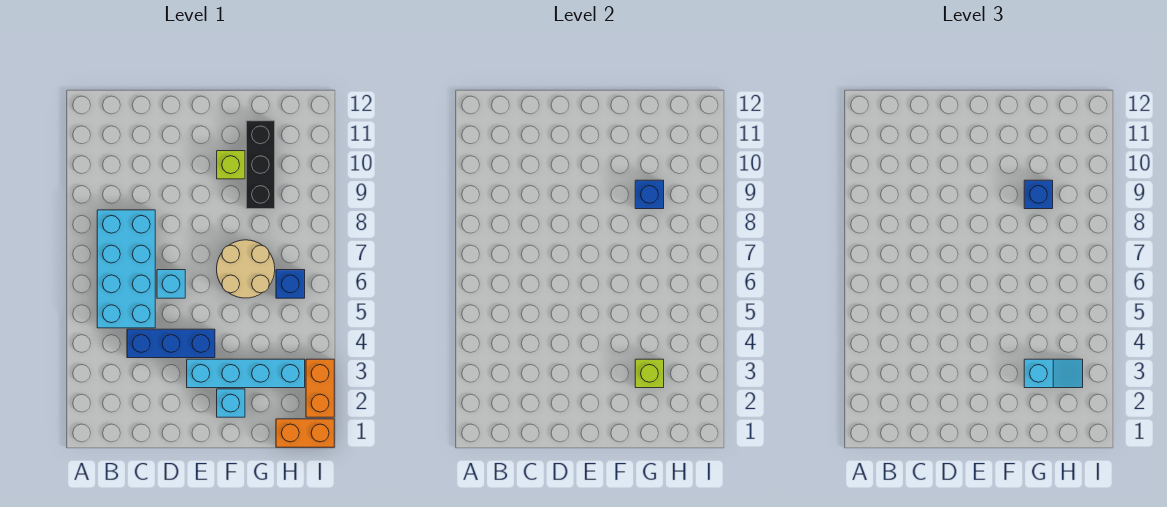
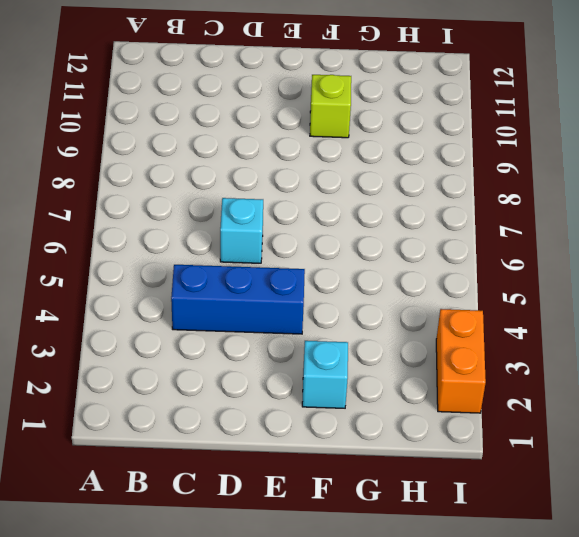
none -> cyan brick B5:C8 level 1
none -> cyan brick E3:H3 level 1
none -> tan round brick F6:G7 level 1

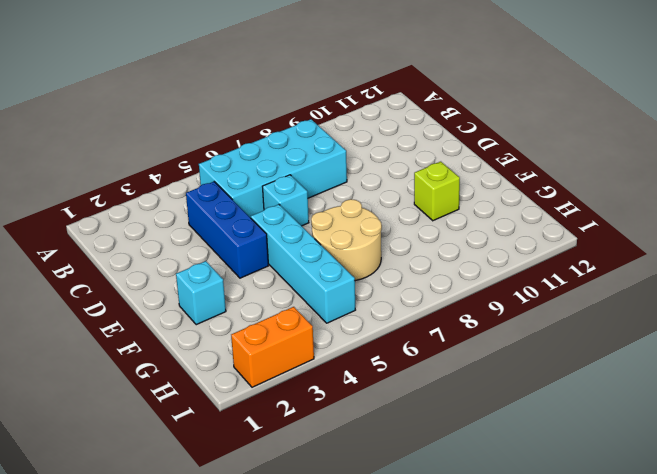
cyan brick E5:H5 level 1 -> cyan brick E3:H3 level 1
none -> black brick G9:G11 level 1
none -> orange brick H1:I1 level 1
none -> blue brick H6 level 1

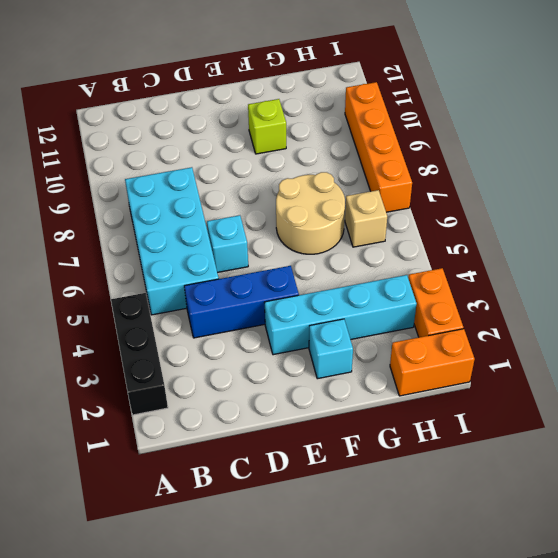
black brick A2:A4 level 1 -> black brick G9:G11 level 1
tan brick H6 level 1 -> blue brick H6 level 1
orange brick I7:I10 level 1 -> none
none -> lime brick G3 level 2
none -> blue brick G9 level 2
none -> cyan slope G3:H3 level 3 top G

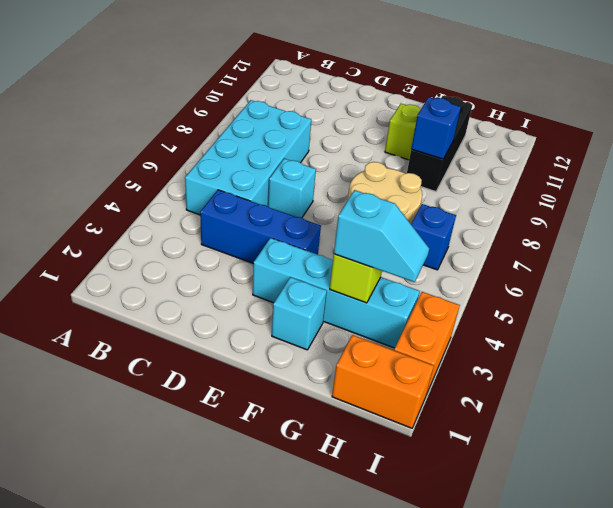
none -> blue brick G9 level 3

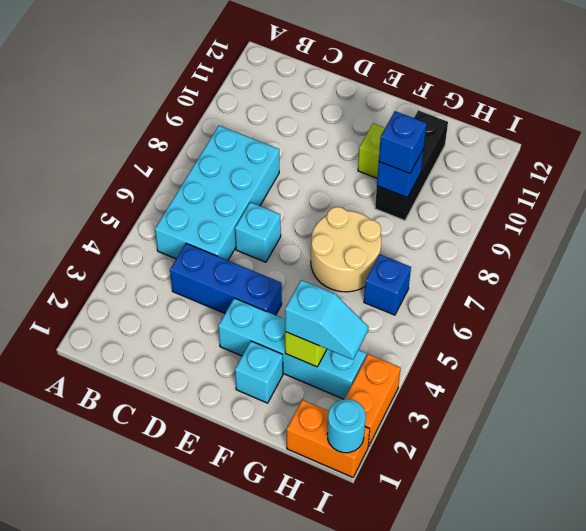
cyan round brick I1 level 2 -> none

